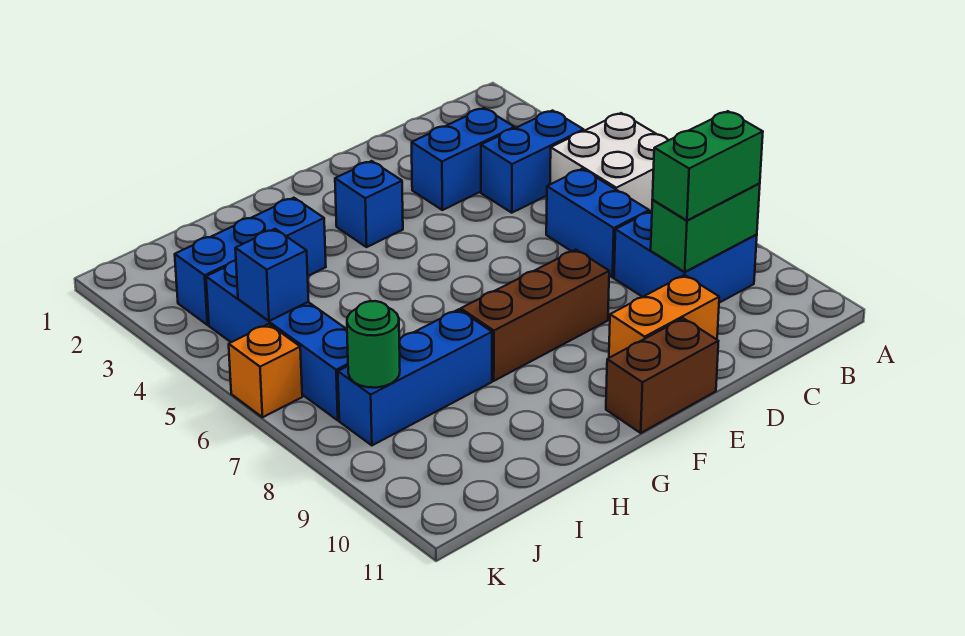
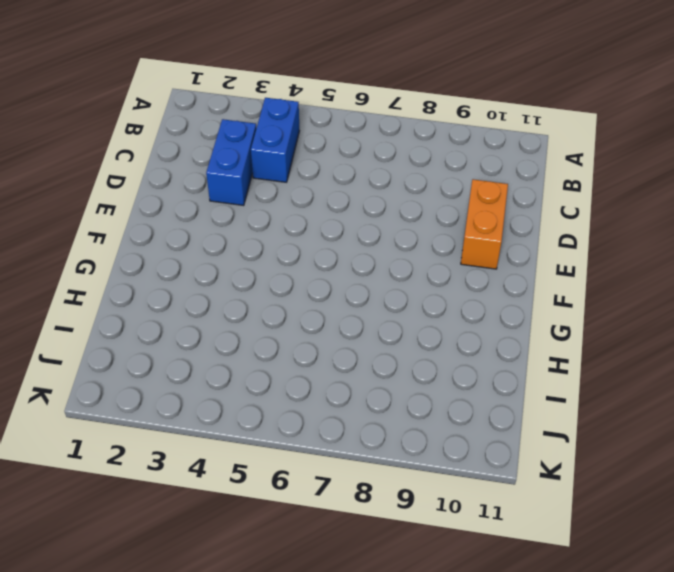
none -> white brick A5:B6 level 1
none -> blue brick B8:C9 level 1
none -> blue brick C6:C7 level 1

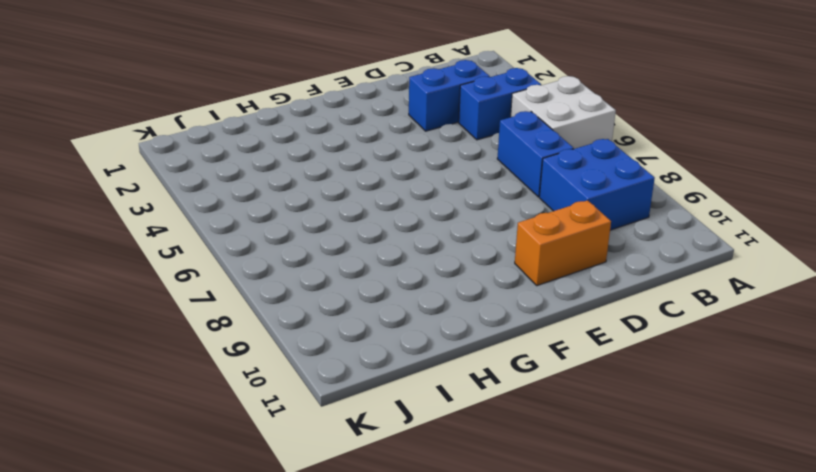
none -> brown brick E8:G8 level 1
none -> brown brick E11:F11 level 1
none -> blue brick F3 level 1

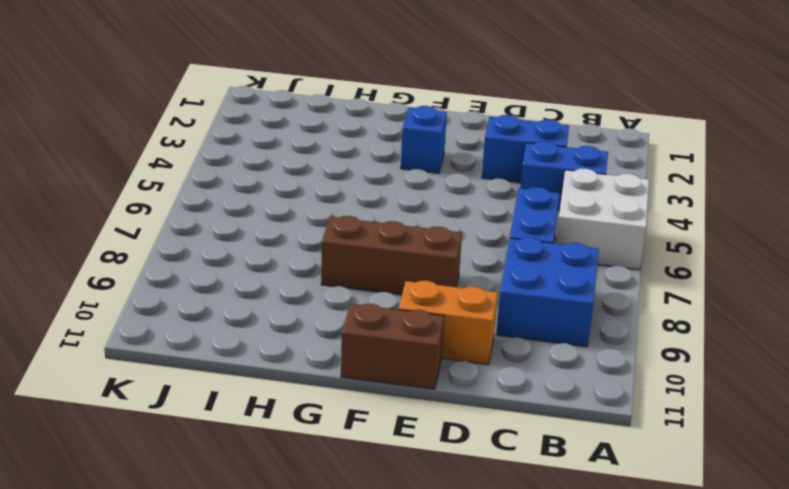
none -> blue brick H3:J3 level 1
none -> blue brick H8:J8 level 1
none -> blue brick J4:J7 level 1

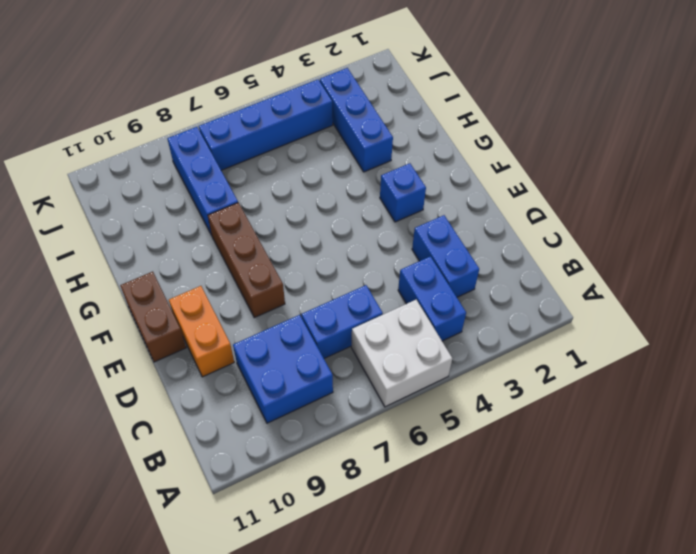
none -> orange brick K6 level 1
none -> green brick B9:C9 level 2
none -> blue brick J5 level 2

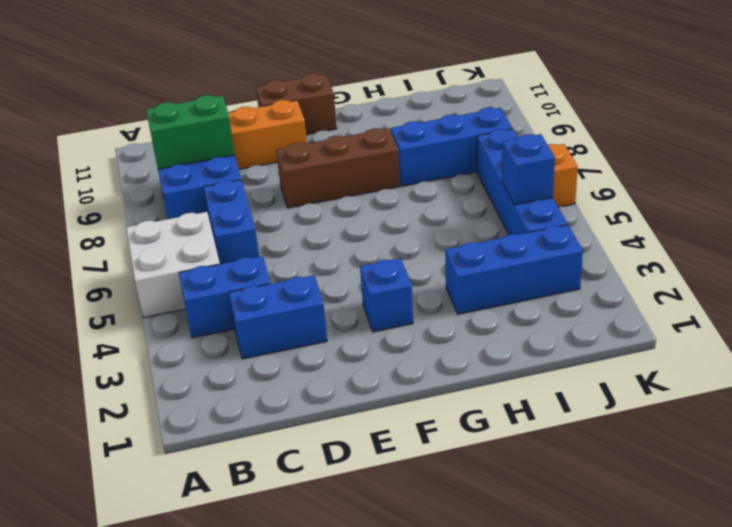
none -> green round brick J8 level 2
none -> green brick B9:C9 level 3

